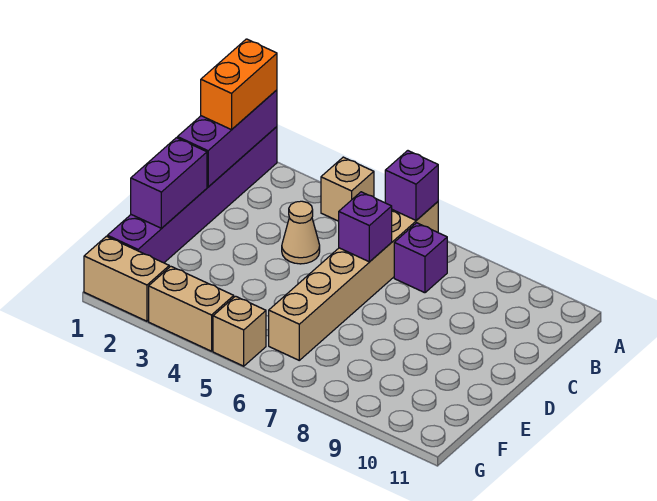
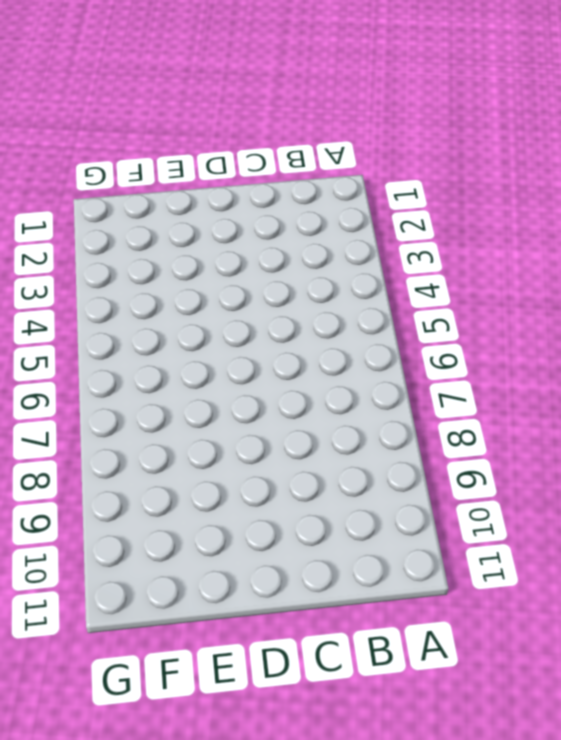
none -> purple brick A1:F1 level 1
none -> tan brick A4 level 1
none -> tan brick A6:F6 level 1

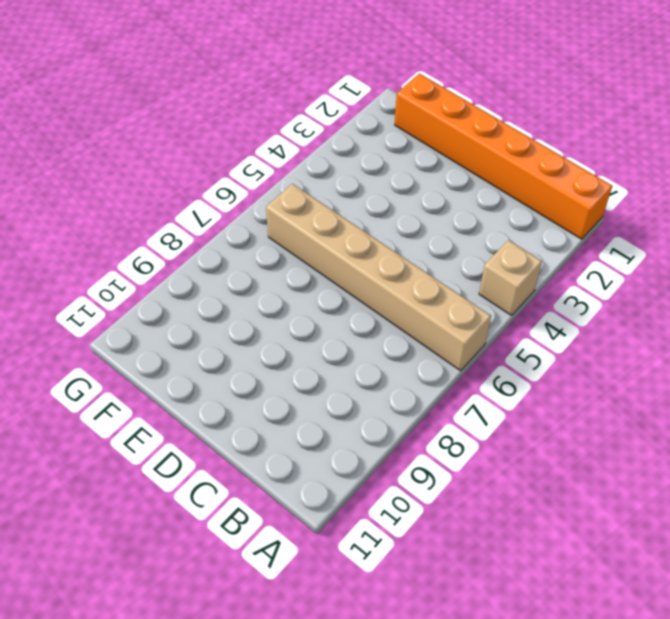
orange brick A1:F1 level 1 -> purple brick A1:F1 level 1
none -> purple brick B7 level 1
none -> tan cone C4 level 1
none -> tan brick G1:G2 level 1

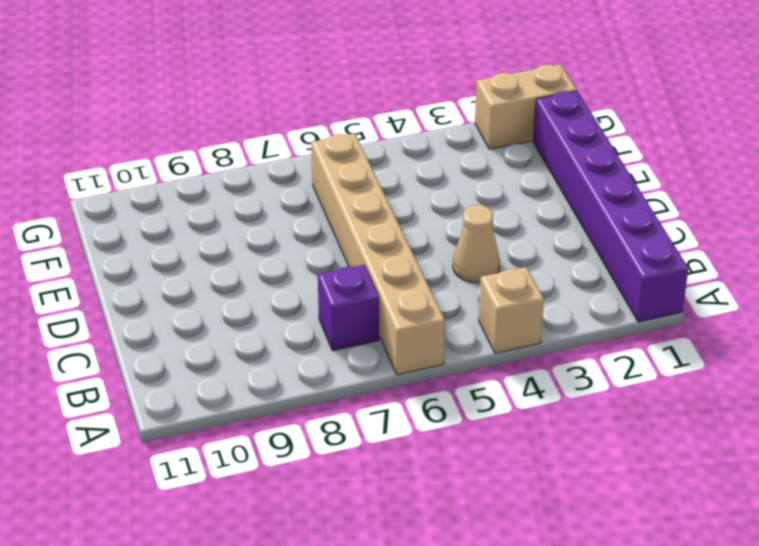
none -> tan brick G3:G4 level 1
none -> tan brick G5 level 1
none -> purple brick A1:C1 level 2

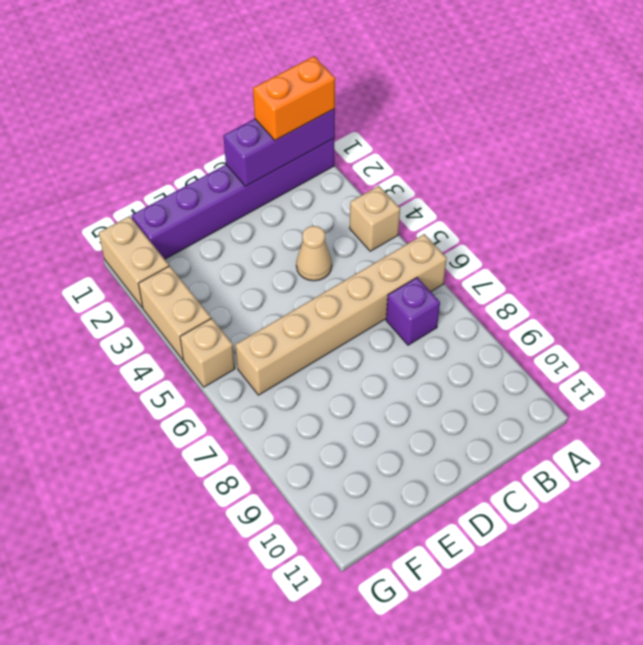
none -> purple brick A6 level 2
none -> purple brick C6 level 2
none -> purple brick D1:E1 level 2

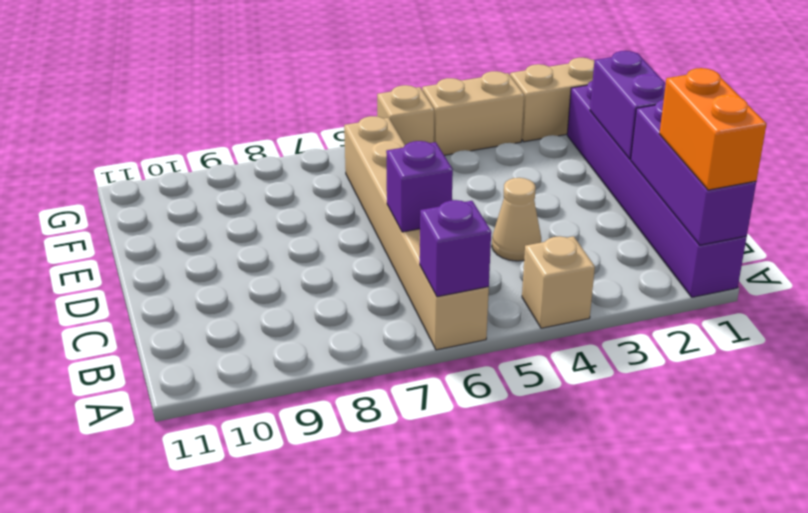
none -> purple brick B7 level 1

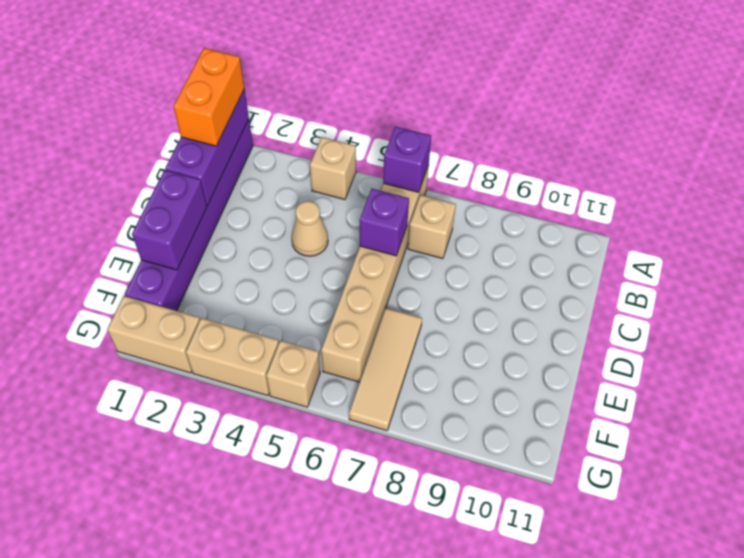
tan brick B7 level 1 -> purple brick B7 level 1
tan tile E7:G7 level 1 -> none

